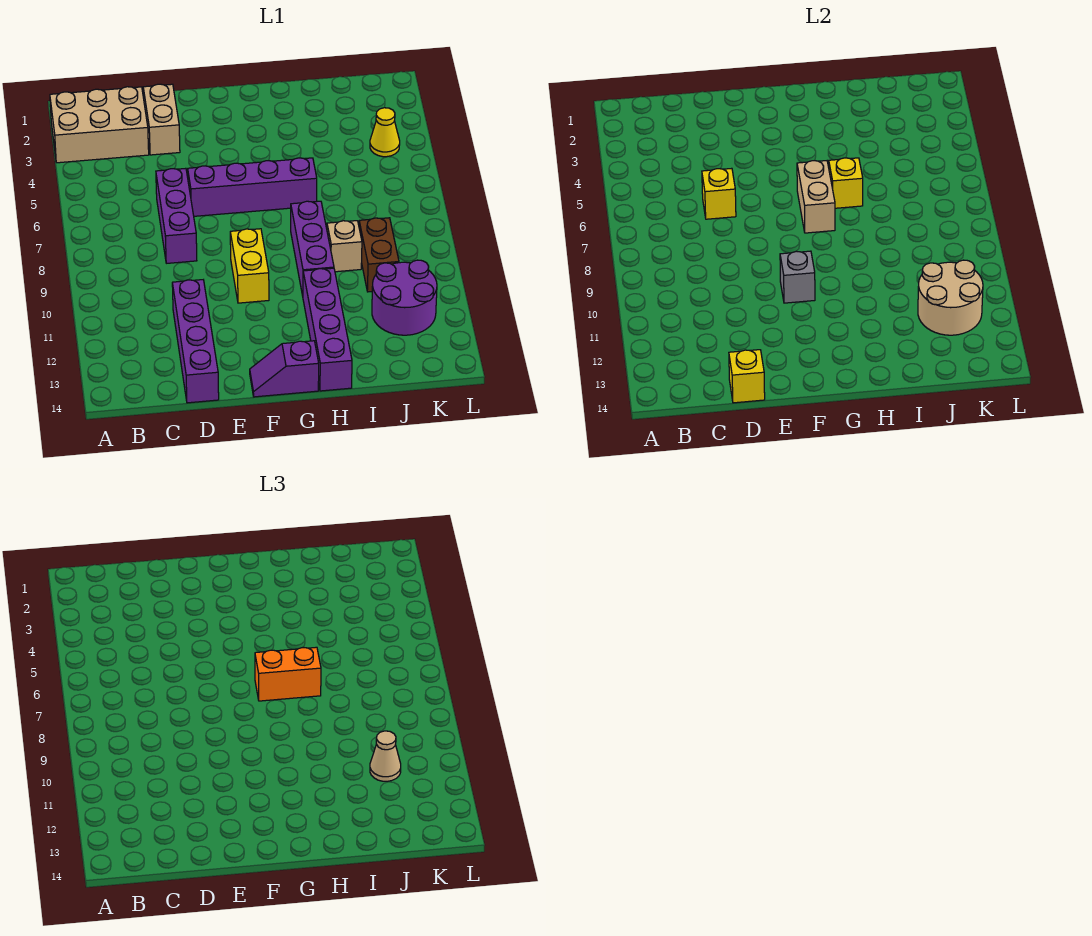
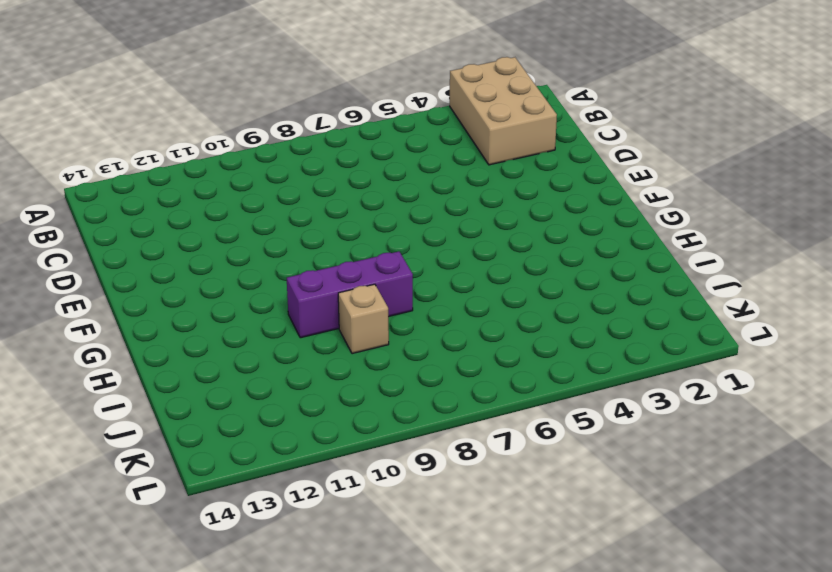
none -> tan brick D2:D3 level 1
none -> purple brick D6:D8 level 1
none -> purple brick D11:D14 level 1

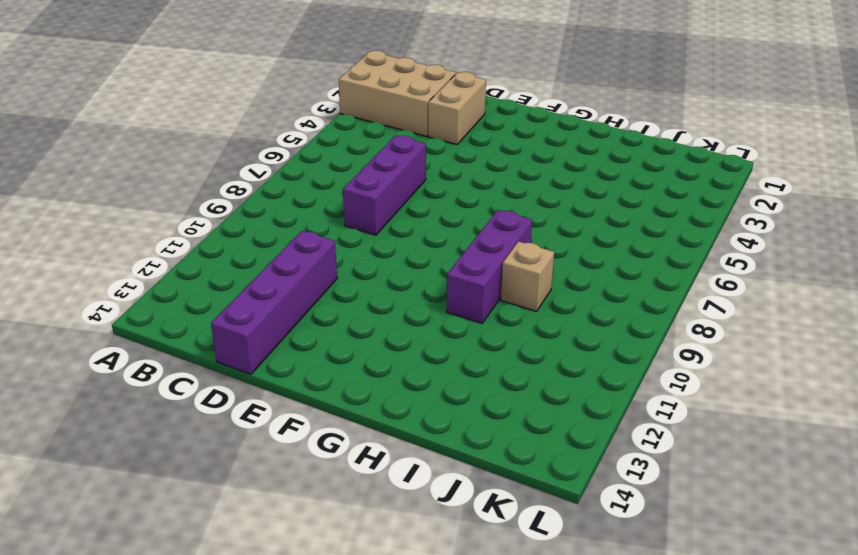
none -> purple brick E6:H6 level 1
none -> yellow brick F9:F10 level 1
none -> purple slope F14:G14 level 1 top G

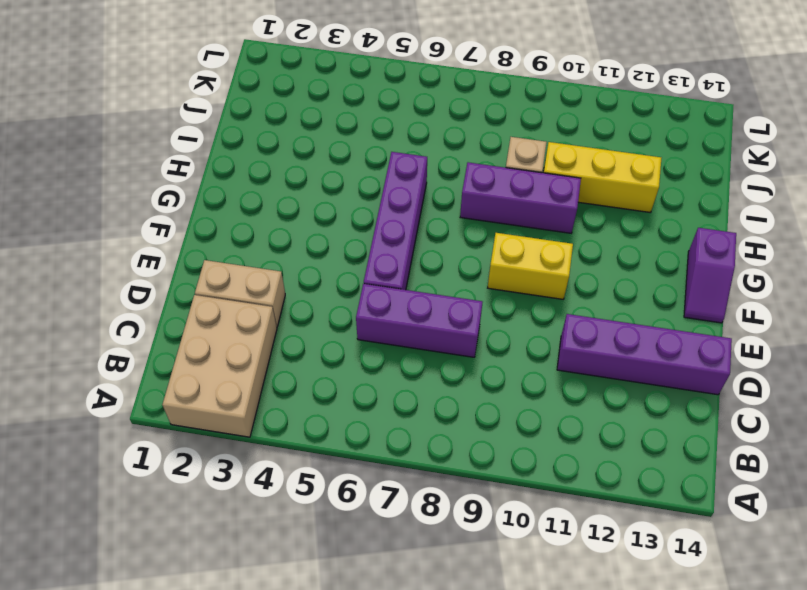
yellow brick I10:I12 level 1 -> none
none -> purple brick H11:H14 level 1
none -> brown brick J9:J10 level 1
none -> purple round brick J11:K12 level 1

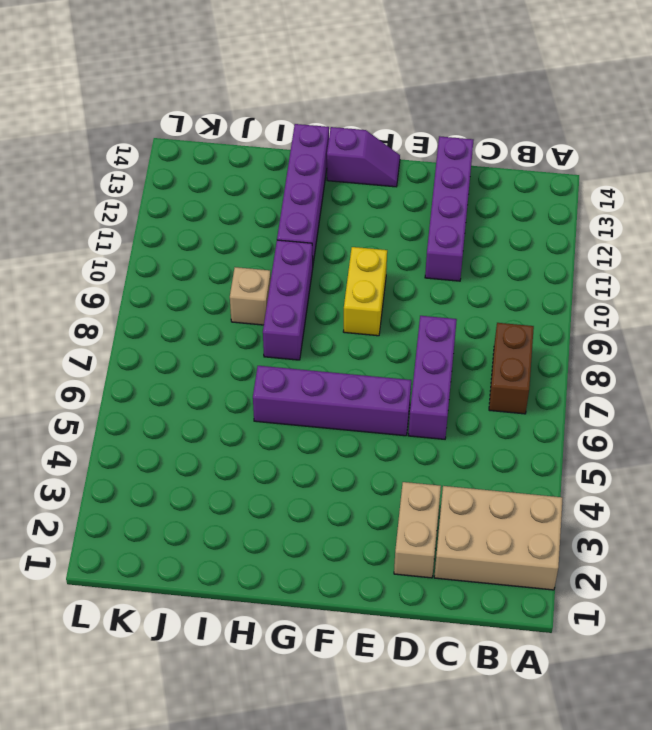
brown brick B7:B8 level 1 -> brown brick J9:J10 level 1
none -> purple round brick J11:K12 level 1
none -> yellow cone K4 level 1
none -> yellow brick D6 level 2

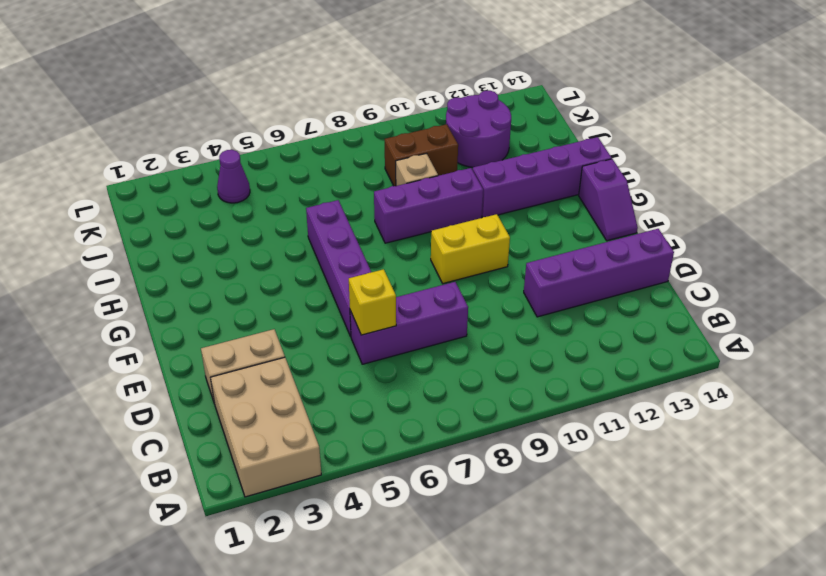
purple cone K4 level 1 -> yellow cone K4 level 1
none -> yellow brick D14 level 2
none -> grey brick F10 level 2
none -> tan brick G6:G7 level 2

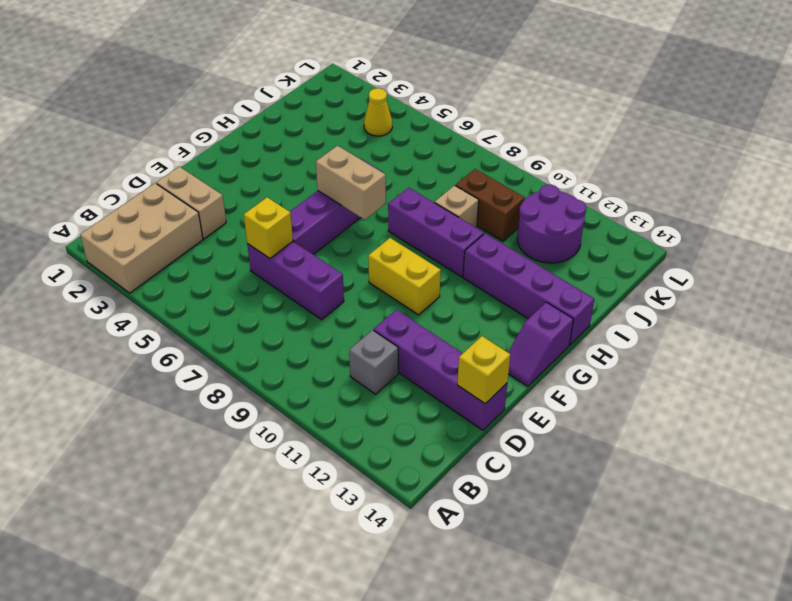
grey brick C11 level 1 -> grey brick F10 level 2
none -> yellow brick H6 level 2
none -> tan round brick J11:K12 level 2
none -> orange brick G7:H7 level 3

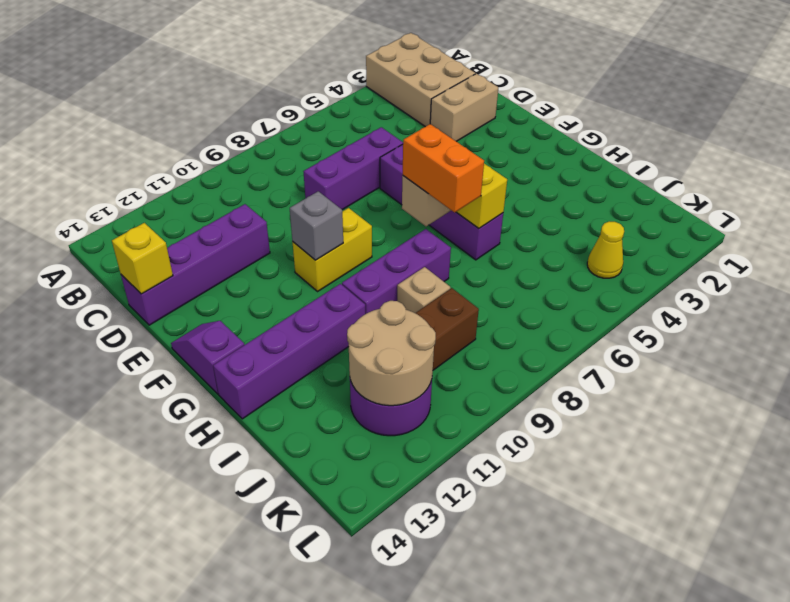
none -> yellow brick D6 level 2
none -> tan cone J11 level 3

